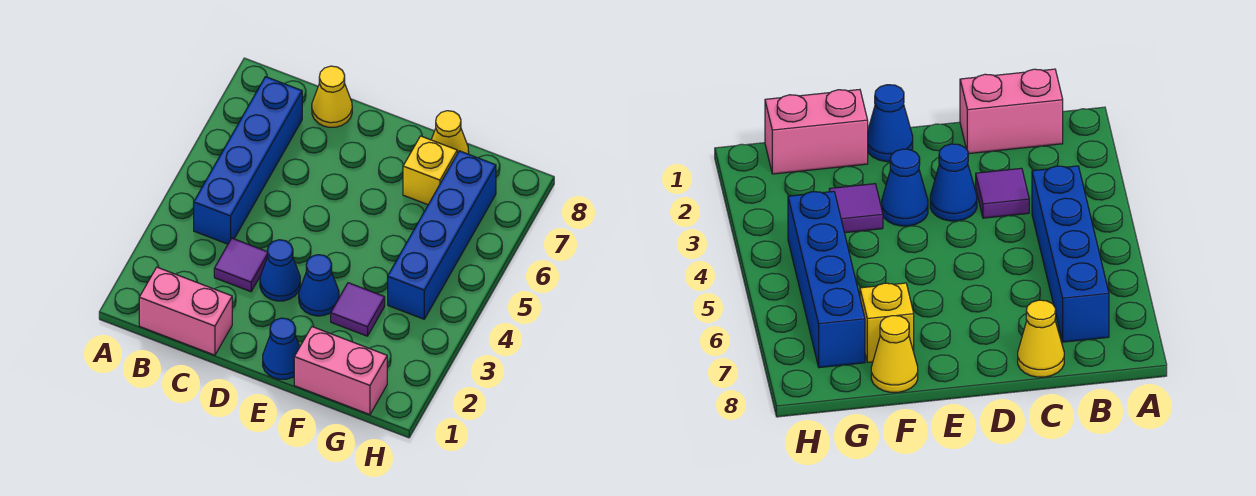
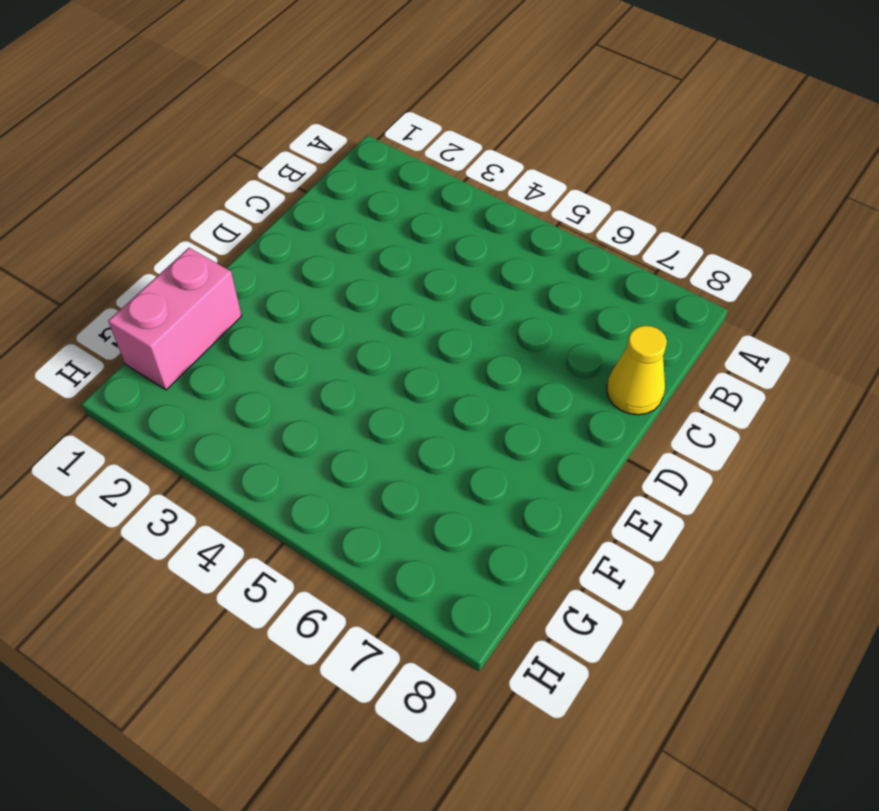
none -> pink brick B1:C1 level 1
none -> blue brick B4:B7 level 1
none -> purple tile C3 level 1

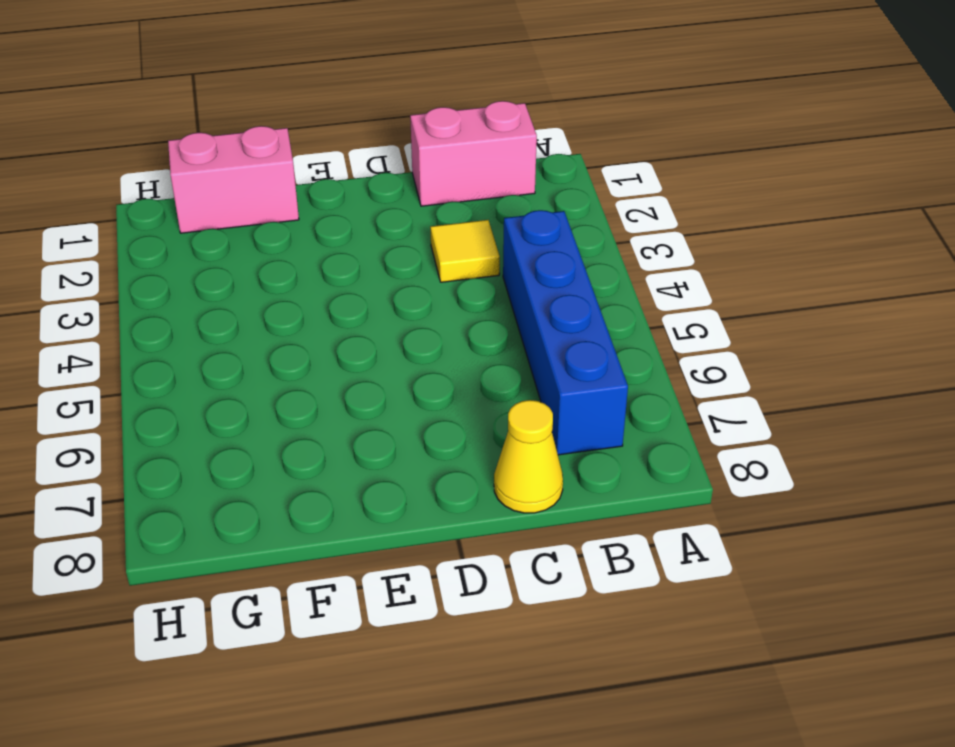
yellow tile C3 level 1 -> purple tile C3 level 1
none -> blue cone D3 level 1
none -> blue cone E1 level 1
none -> blue cone E3 level 1

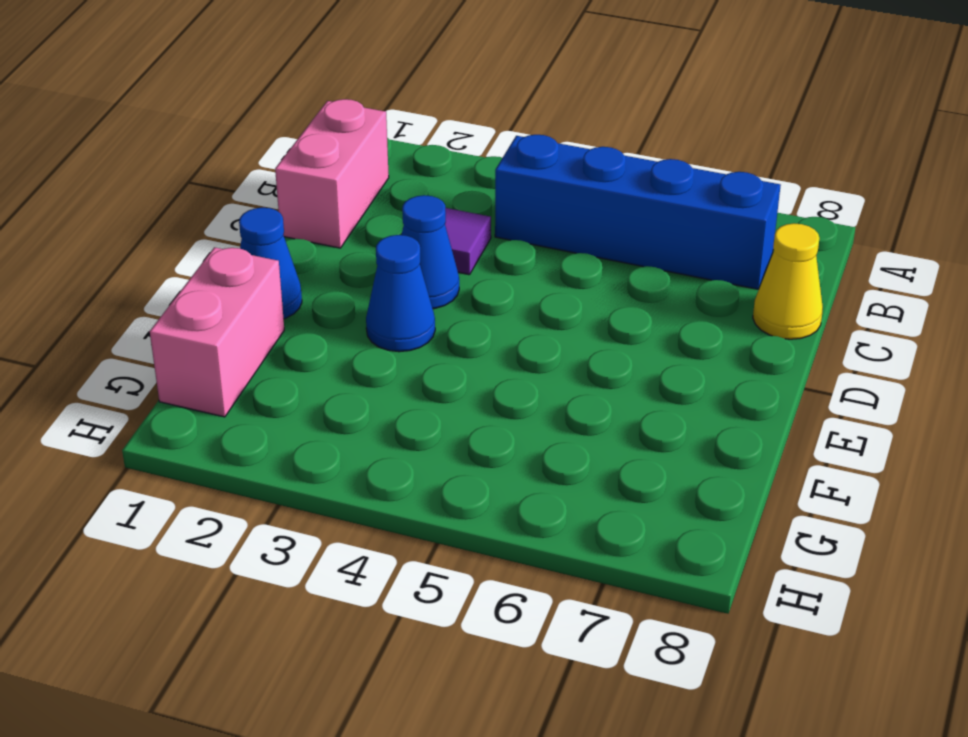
none -> purple tile F3 level 1
none -> yellow brick F7 level 1
none -> yellow cone F8 level 1

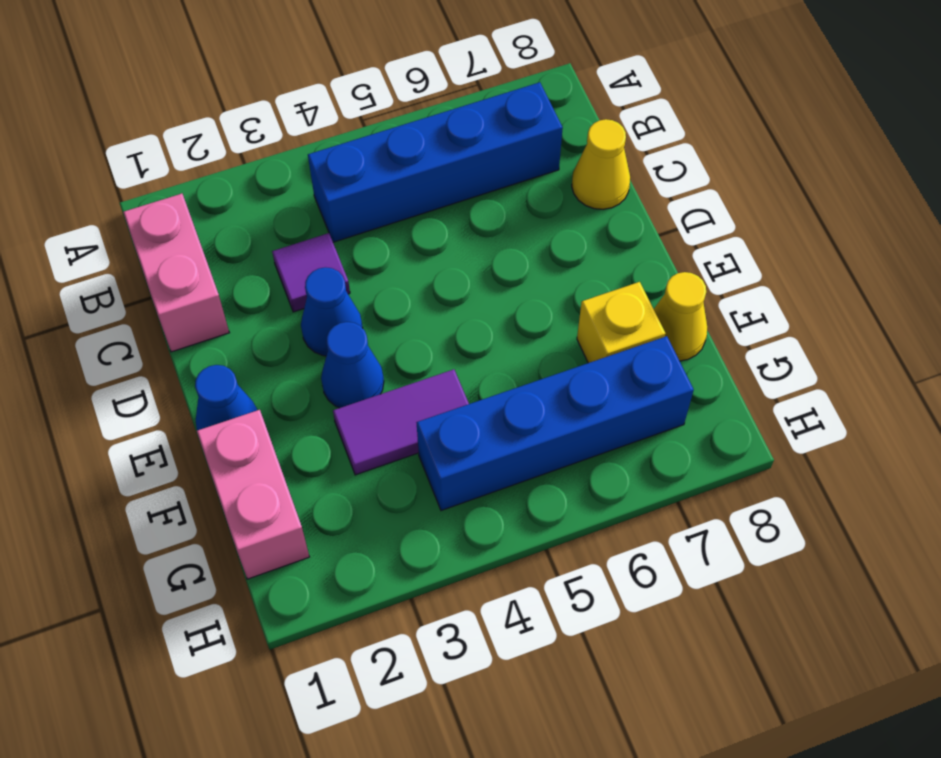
purple tile F3:F4 level 1 -> purple tile F3 level 1

